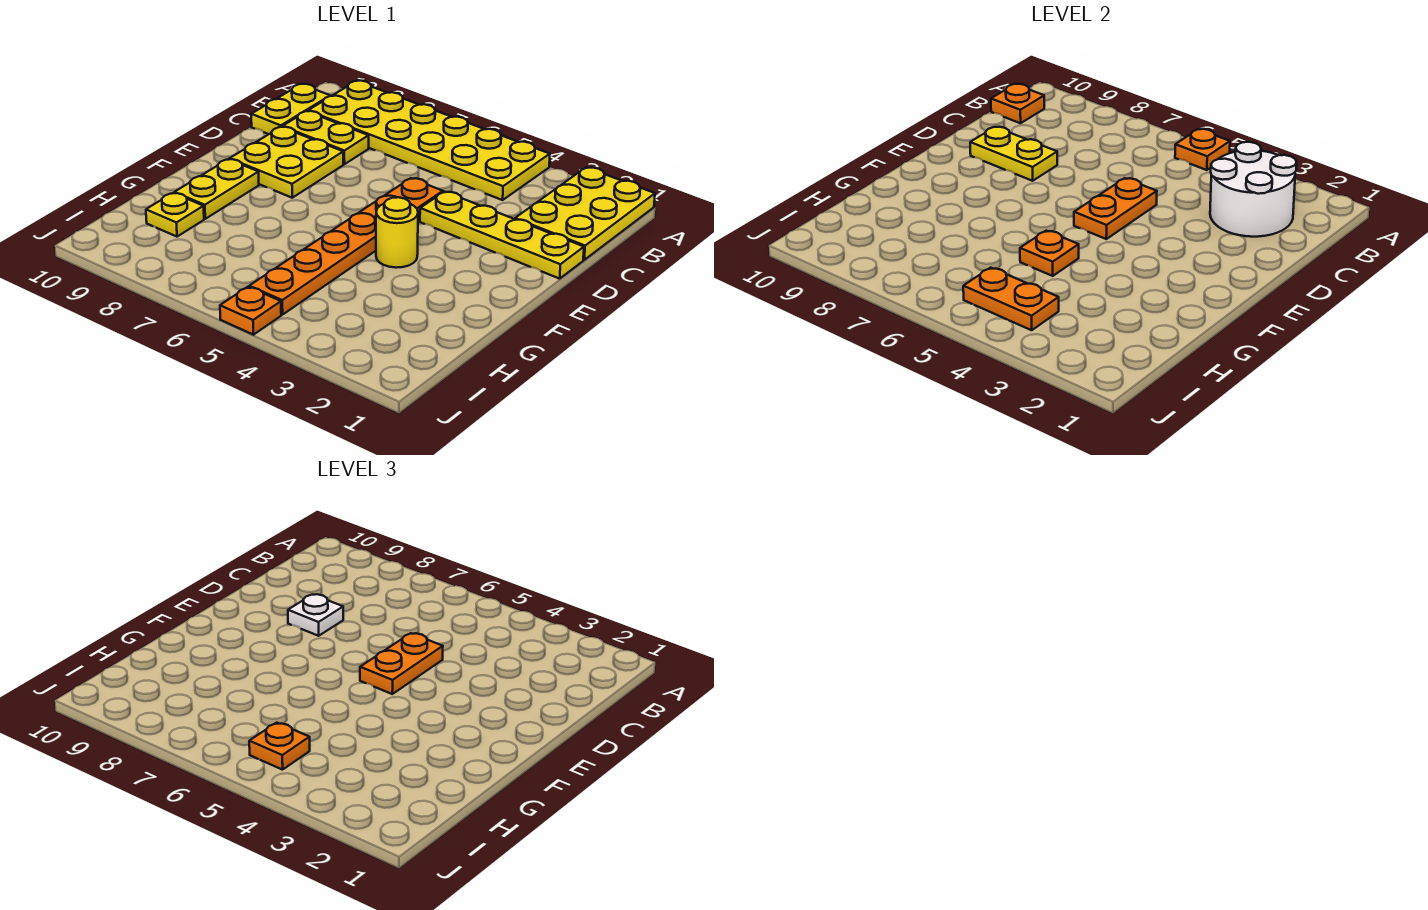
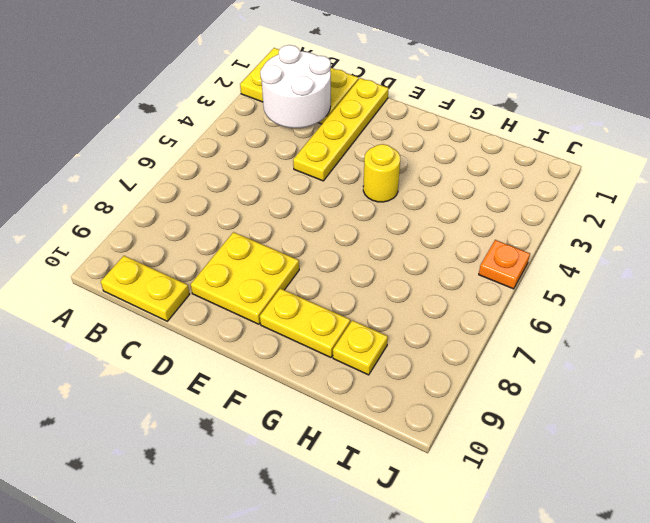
none -> yellow plate A4:B9 level 1
none -> yellow plate C8:C9 level 1
none -> orange plate D5:I5 level 1

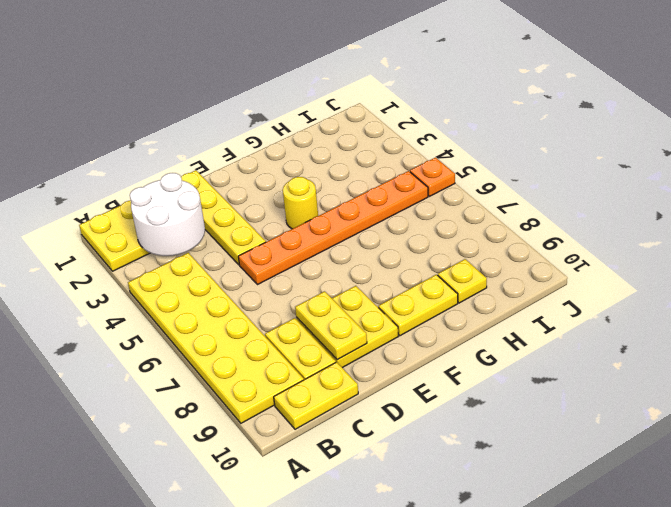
none -> orange plate A5 level 2
none -> orange plate B10 level 2
none -> orange plate D5:E5 level 2

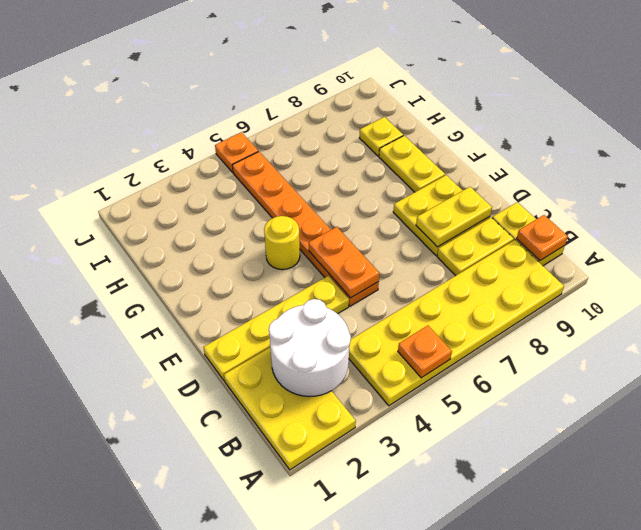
none -> orange plate G5 level 2
none -> orange plate I4:I5 level 2
none -> orange plate D5:E5 level 3

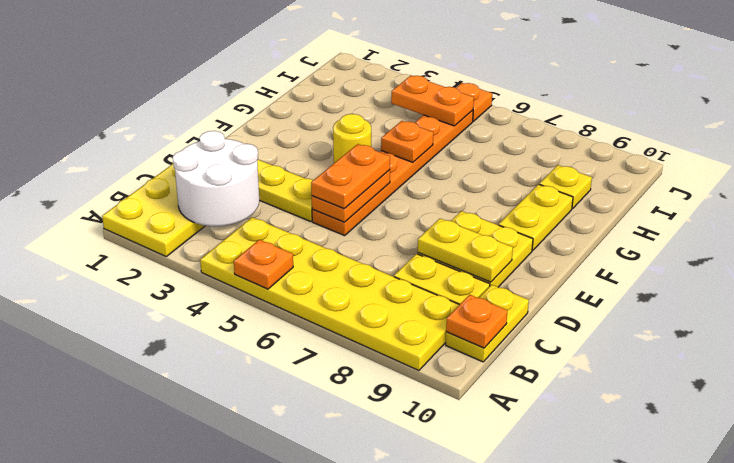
none -> white plate D8 level 3
none -> orange plate I5 level 3

